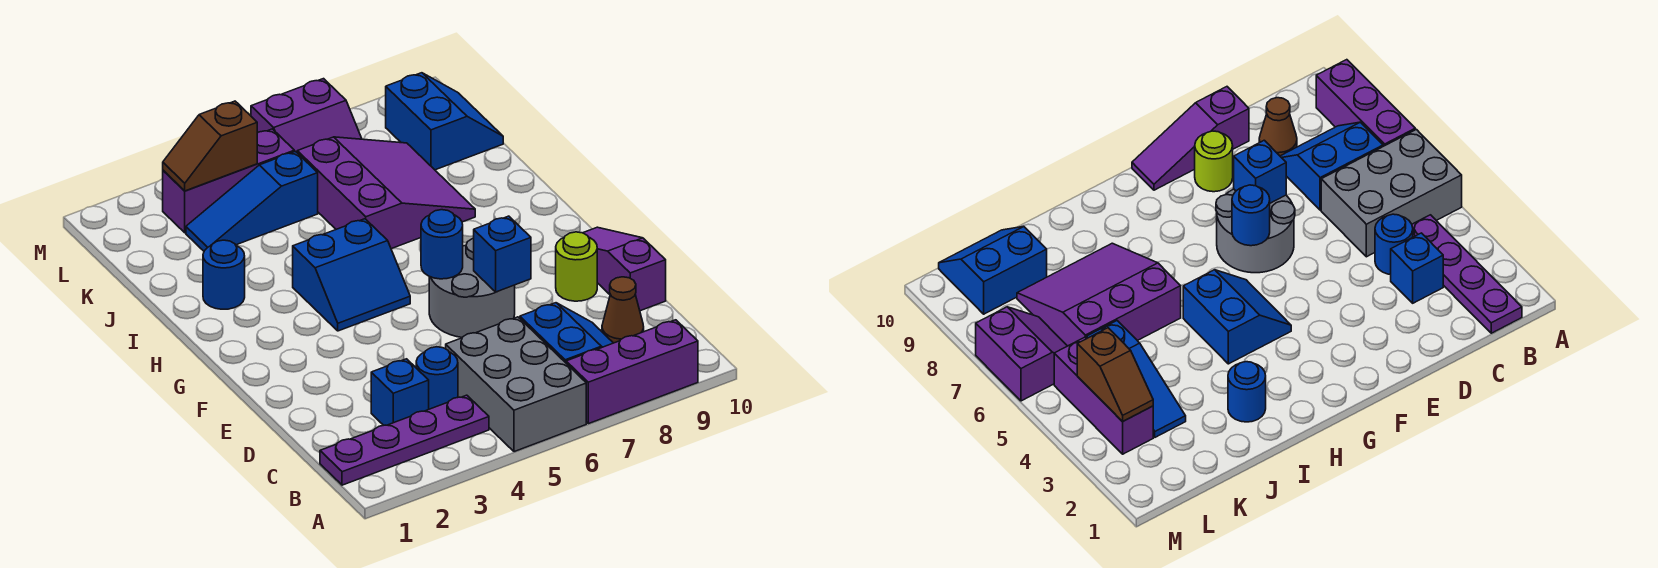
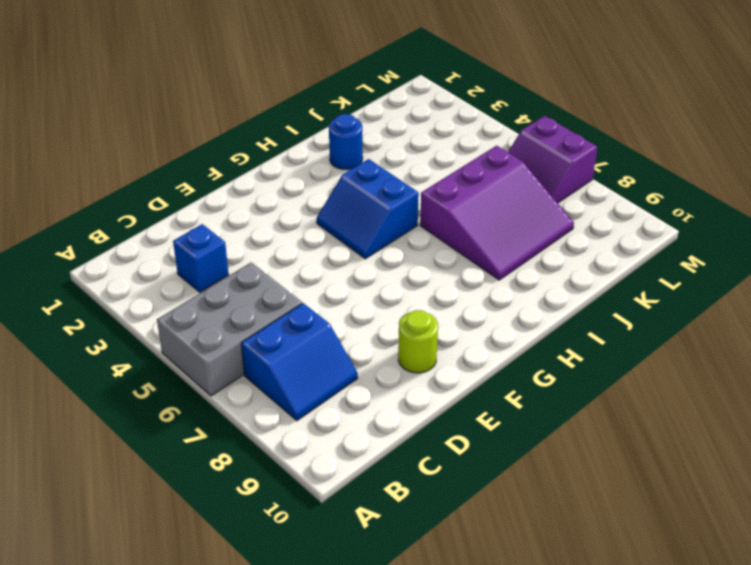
none -> purple brick A7:A9 level 1
none -> purple plate B1:B4 level 1
none -> blue round brick C4 level 1

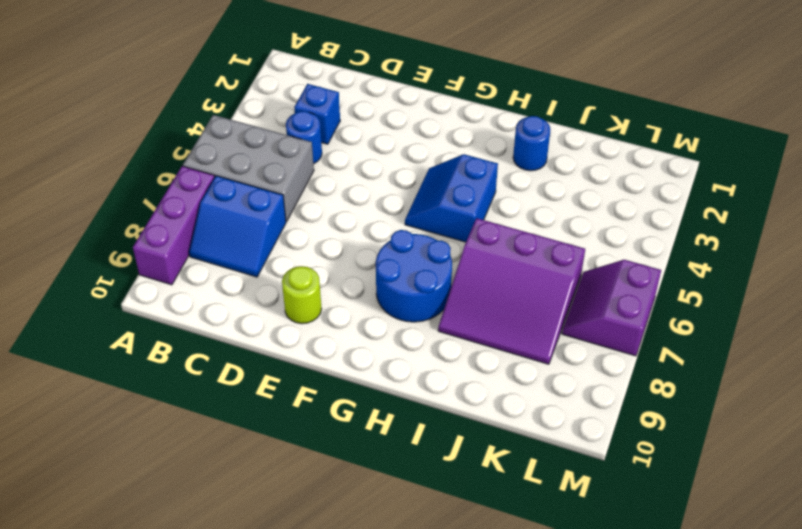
blue round brick G7:H8 level 1 -> none
none -> purple plate B1:B4 level 1
none -> brown cone C9 level 1
none -> purple slope D10:F10 level 1 top D

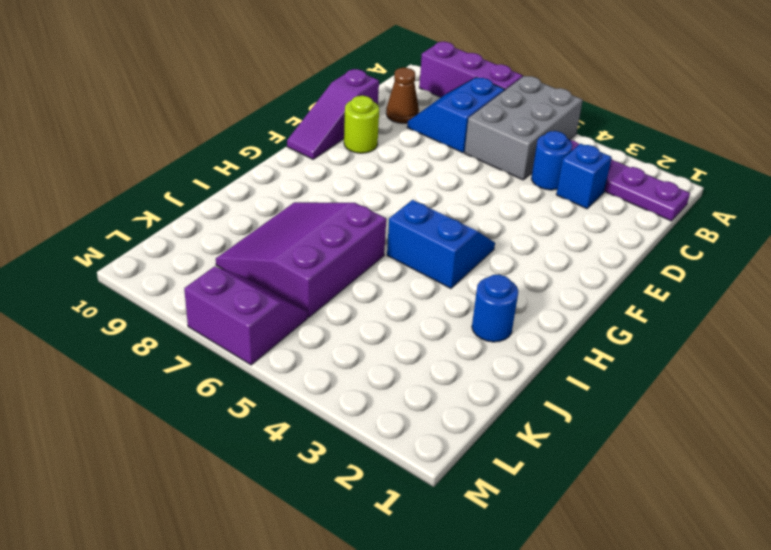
none -> grey round brick E6:F7 level 1
none -> blue slope K3:K5 level 1 top 5
none -> blue slope K9:L10 level 1 top 9

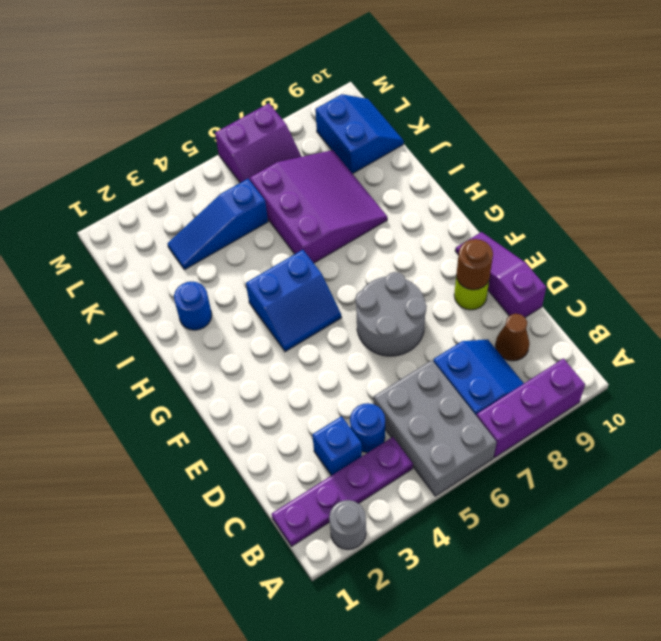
grey round brick A2 level 1 -> none
brown round brick E9 level 2 -> none
none -> purple brick L3:L5 level 1
none -> blue brick E7 level 2
none -> blue round brick F6 level 2

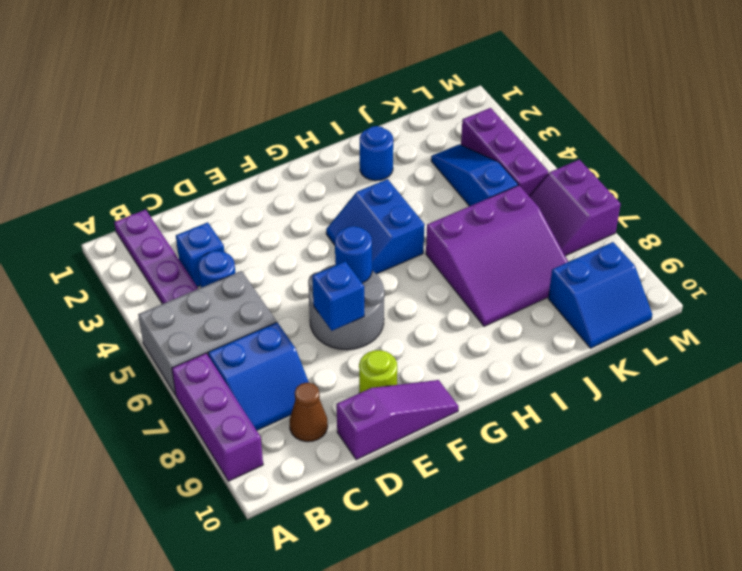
none -> brown slope L3:L4 level 2 top 4

